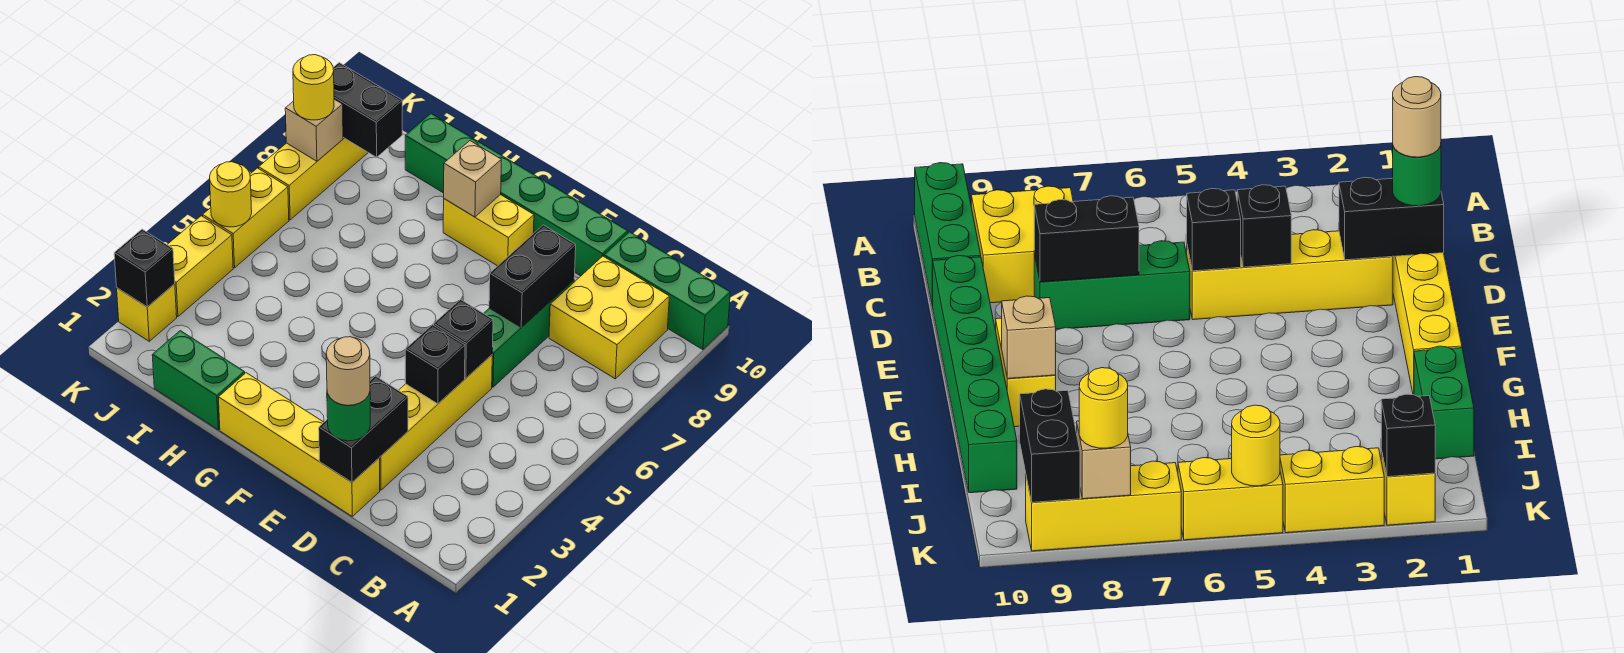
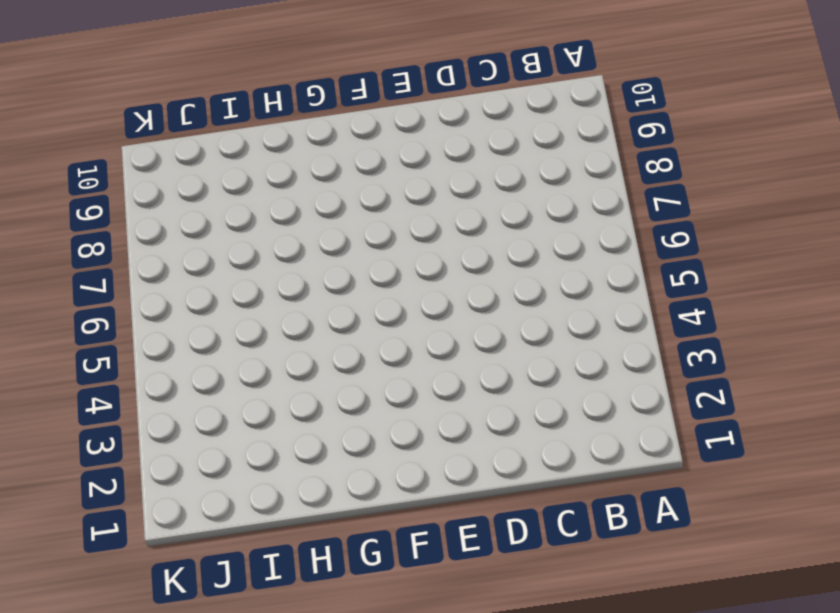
none -> green brick A10:C10 level 1
none -> yellow brick B8:C9 level 1
none -> yellow brick D1:G1 level 1

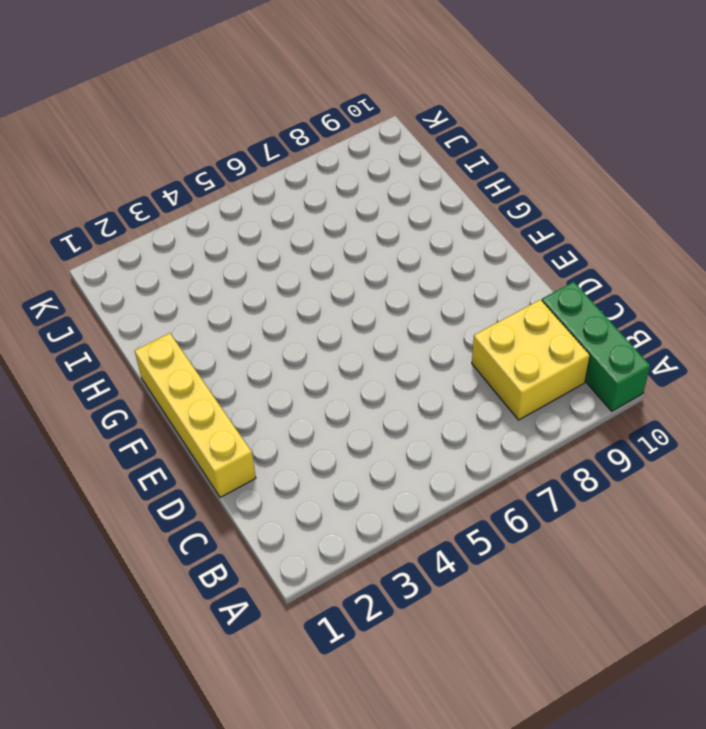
none -> yellow brick D2:D5 level 1
none -> green brick D6:D8 level 1
none -> green brick D10:I10 level 1

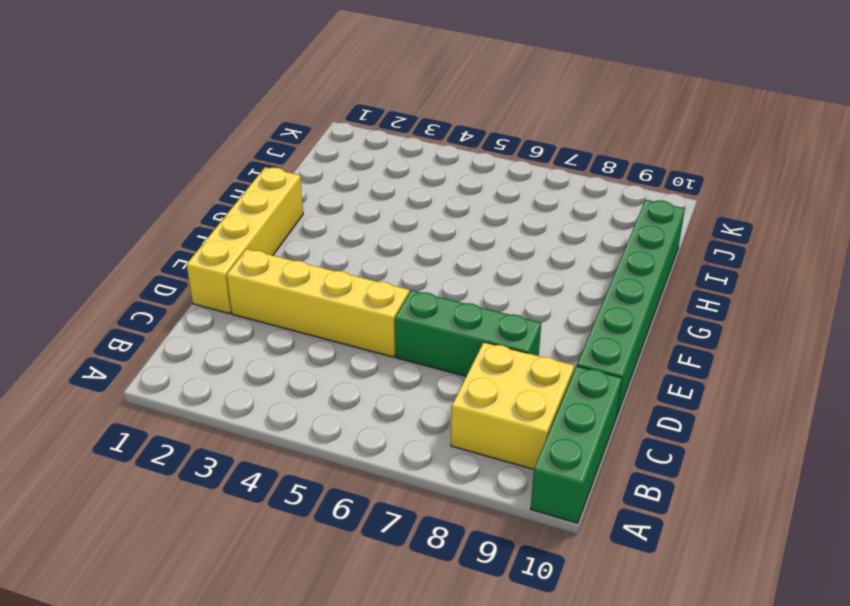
none -> yellow brick F9:G9 level 1
none -> green brick H1:I1 level 1
none -> yellow brick K2 level 1

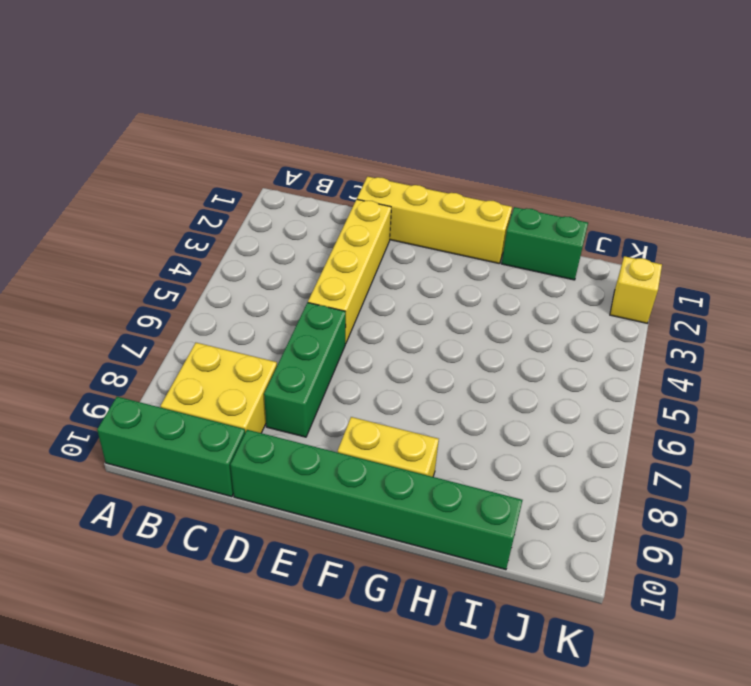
none -> yellow brick K3:K4 level 1
none -> yellow brick K5:K6 level 1
none -> yellow brick K7:K9 level 1

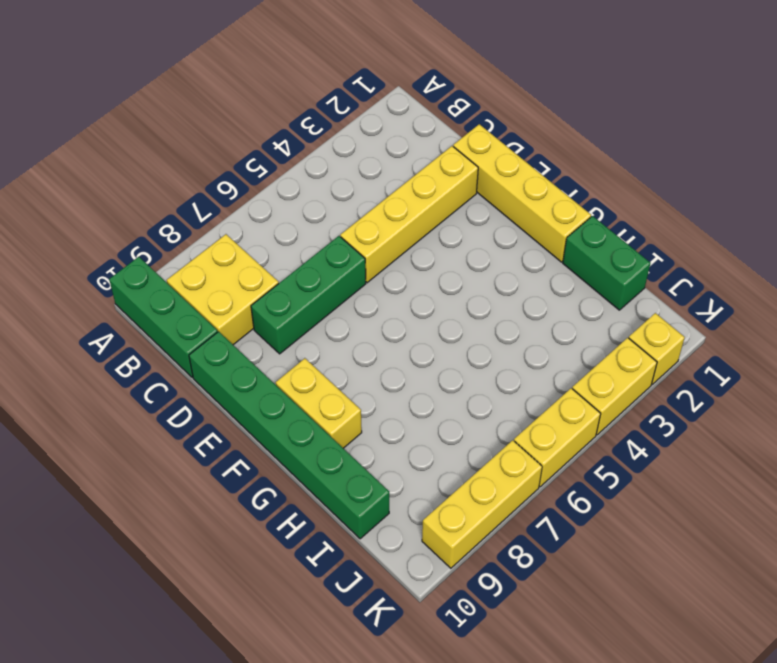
none -> black brick D1:D2 level 2
none -> black brick D4 level 2
none -> black brick D5 level 2

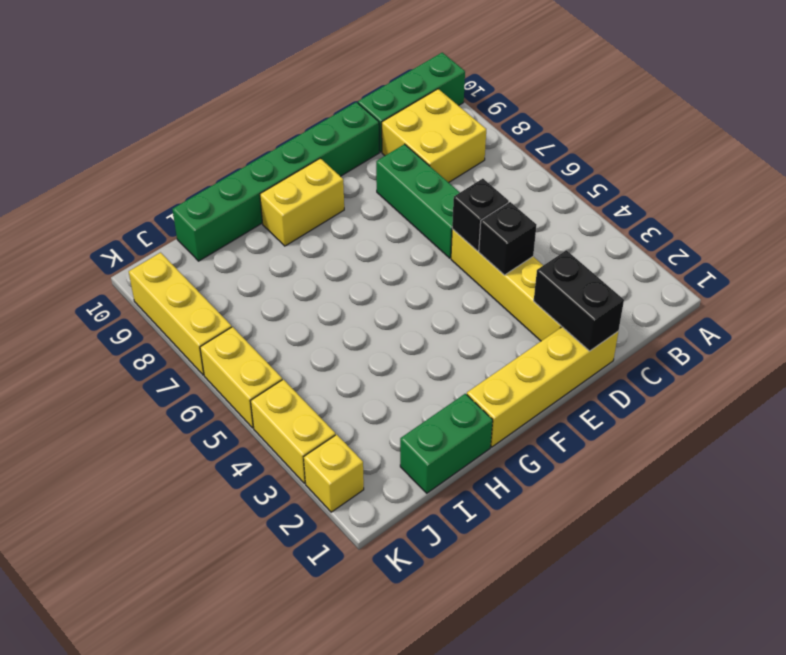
none -> black brick D7:D8 level 2
none -> tan brick G9 level 2
none -> black brick J9:K9 level 2

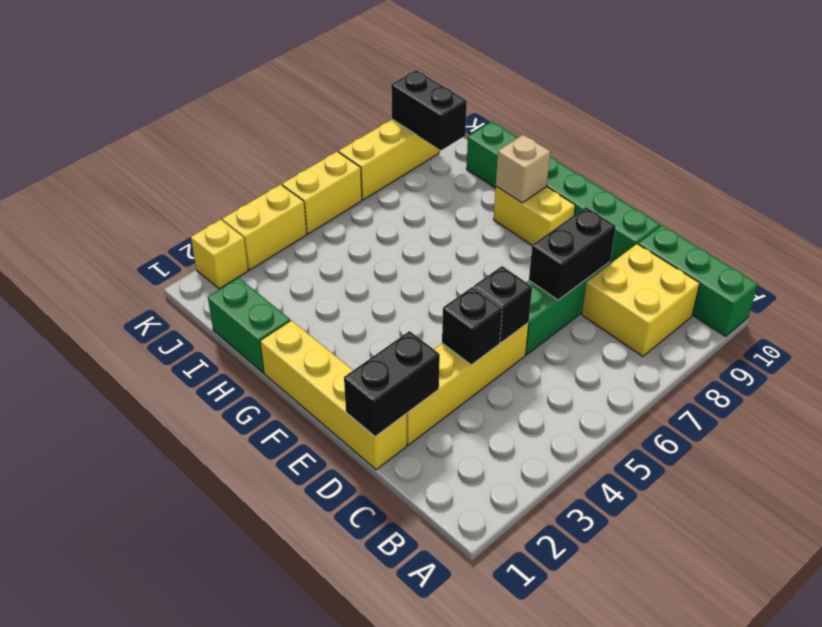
none -> black brick K2 level 2
none -> yellow round brick K5 level 2
none -> tan brick K8 level 2

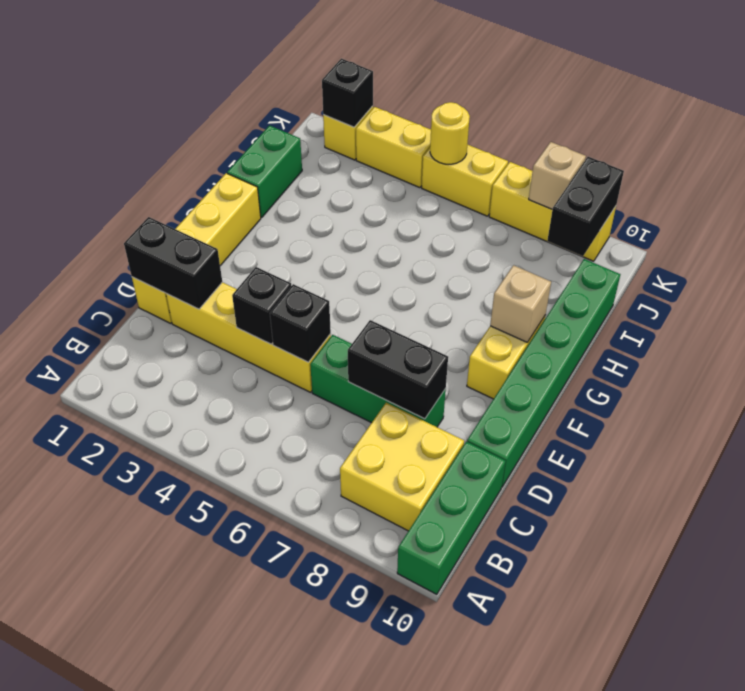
none -> green round brick D1 level 3
none -> yellow round brick K8 level 3
none -> tan round brick D1 level 4

